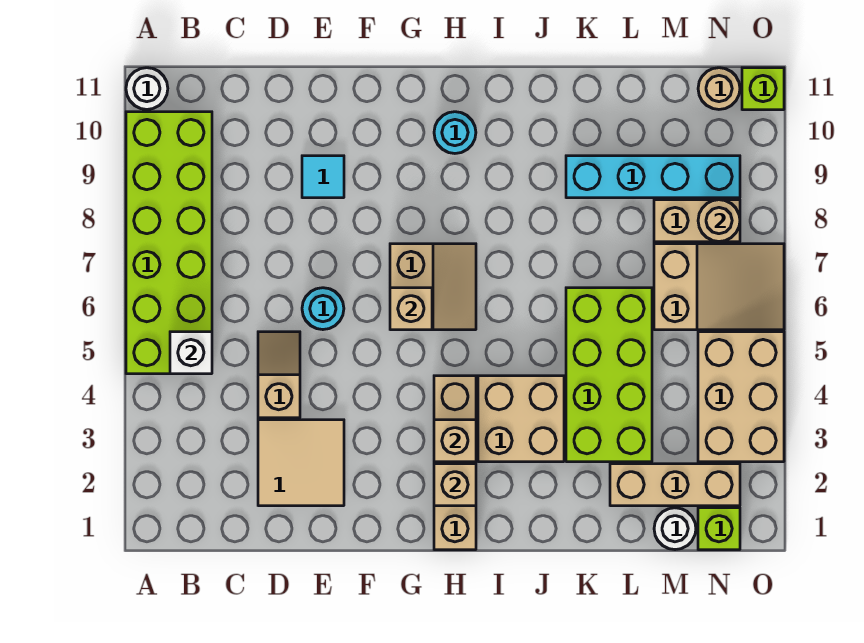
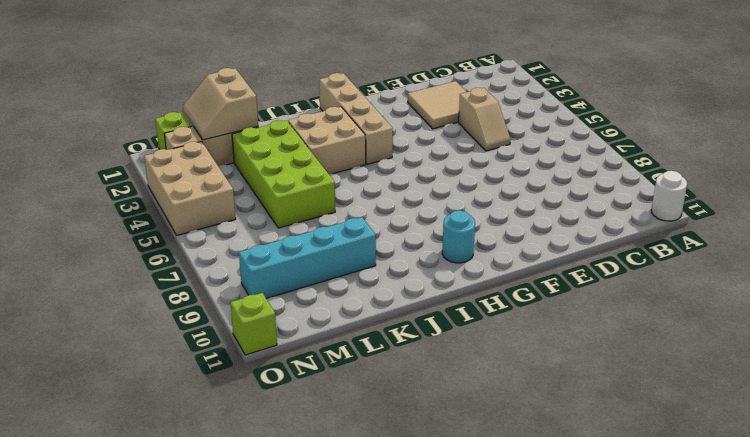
tan slope L1:M2 level 2 top L -> tan slope G6:H7 level 1 top G
none -> lime brick A5:B10 level 1
none -> cyan round brick E6 level 1
none -> cyan tile E9 level 1

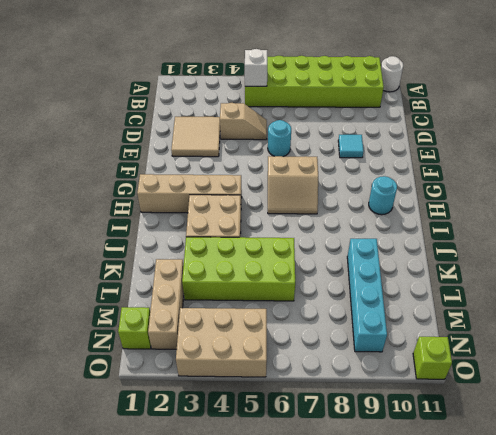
none -> white round brick M1 level 1
none -> tan slope M6:O7 level 1 top M
none -> tan brick M8:N8 level 1

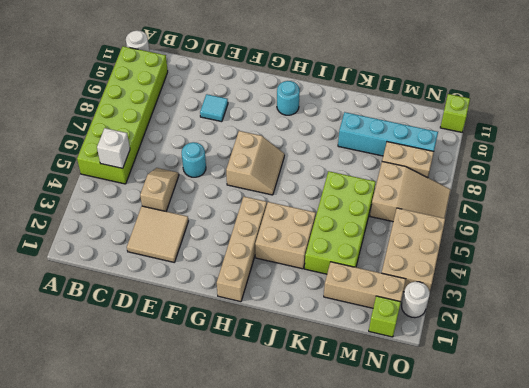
white round brick O2 level 1 -> white round brick M1 level 1
none -> tan round brick N11 level 1
none -> tan brick G6 level 2
none -> tan brick H2 level 2

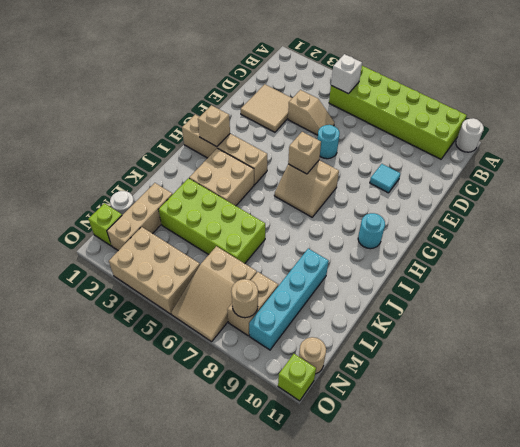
none -> tan brick H3 level 2

